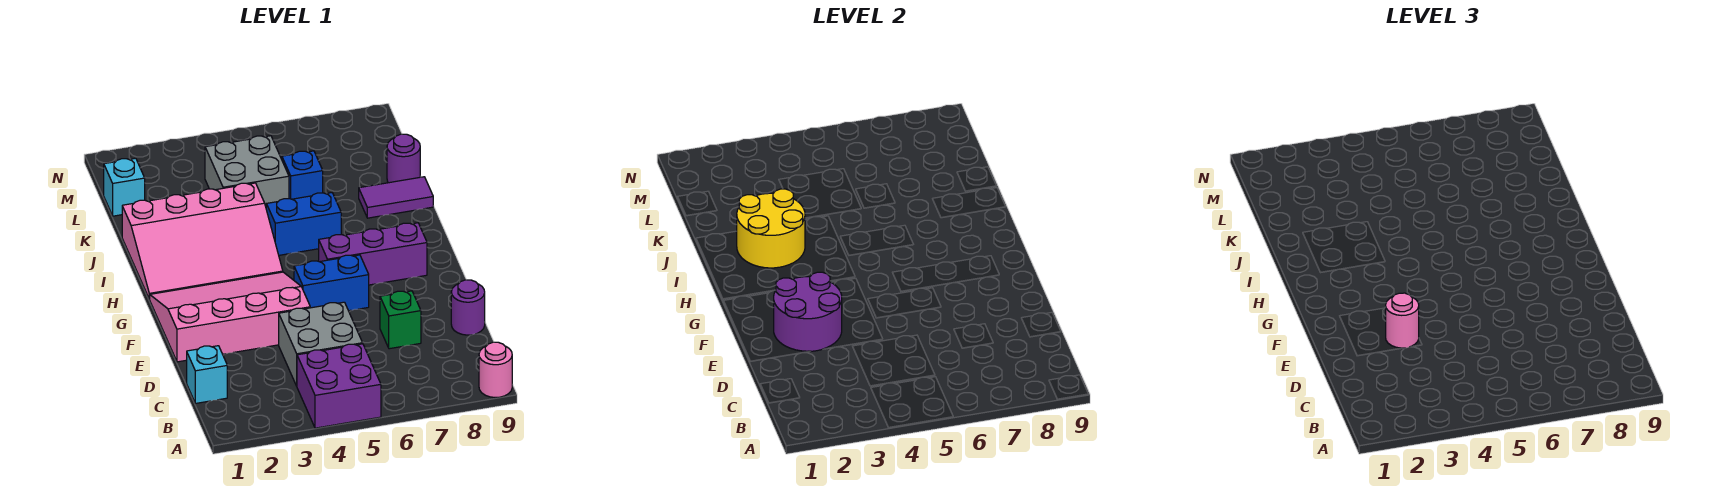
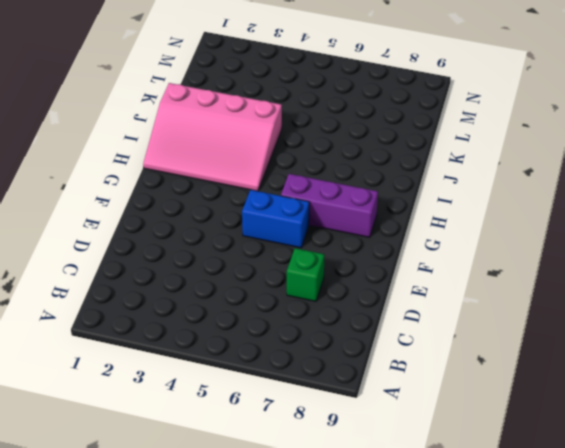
none -> purple brick A4:B5 level 1
none -> pink round brick A9 level 1
none -> cyan brick C1 level 1

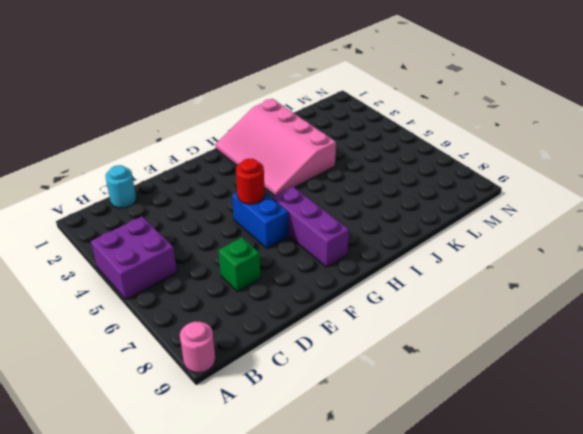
cyan round brick C1 level 1 -> cyan brick C1 level 1
red round brick F5 level 2 -> none
none -> grey brick C4:D5 level 1
none -> purple round brick D9 level 1
none -> pink slope E1:G4 level 1 top E

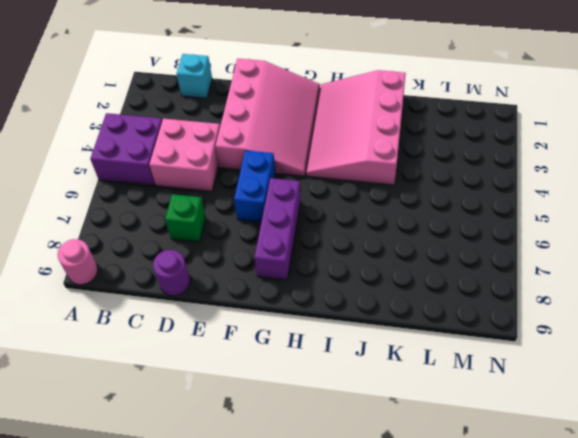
pink brick C4:D5 level 1 -> grey brick C4:D5 level 1
none -> blue brick I5:I6 level 1
none -> purple tile J8:J9 level 1
none -> grey brick K4:L5 level 1

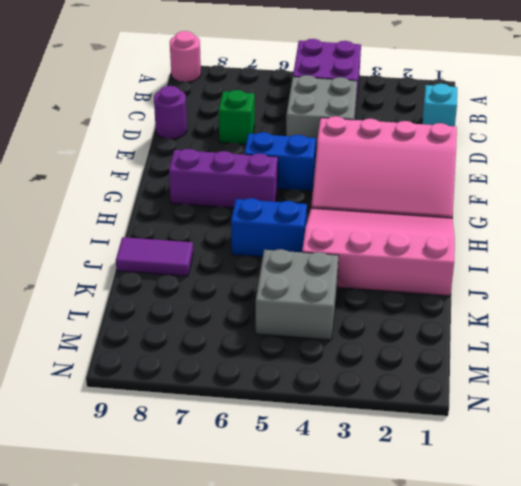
none -> blue brick K6 level 1
none -> purple round brick K9 level 1
none -> cyan brick L1 level 1

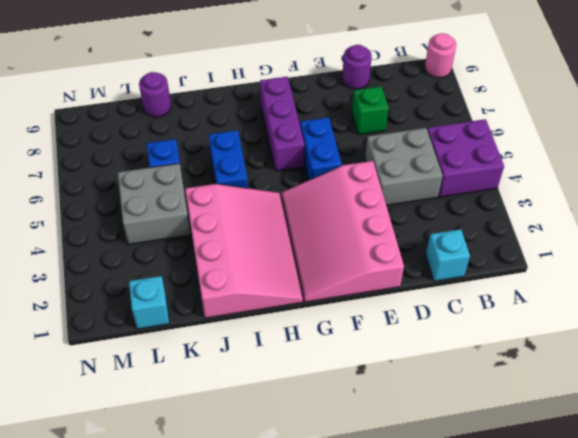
none -> purple tile J8:J9 level 1
none -> purple round brick E2:F3 level 2
none -> yellow round brick I2:J3 level 2

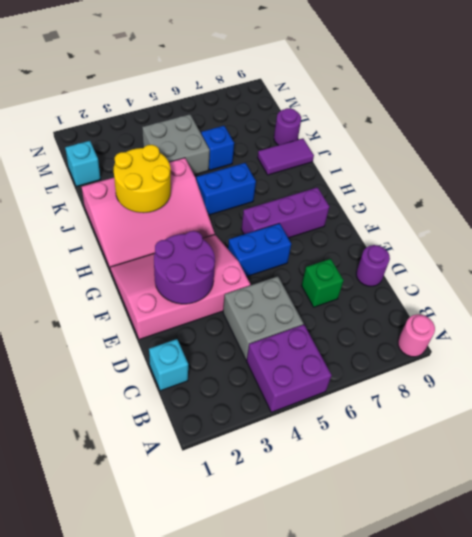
none -> pink round brick E3 level 3

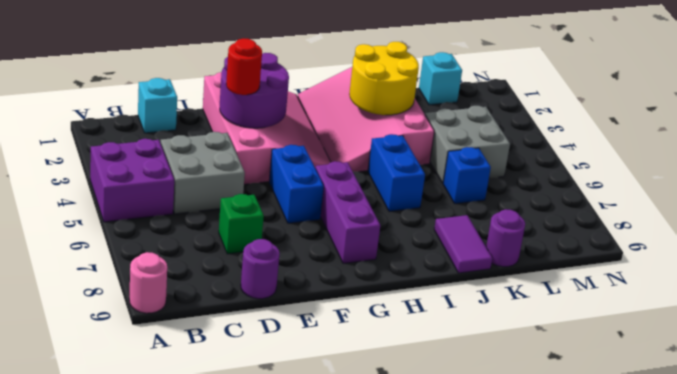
red round brick E3 level 3 -> pink round brick E3 level 3

